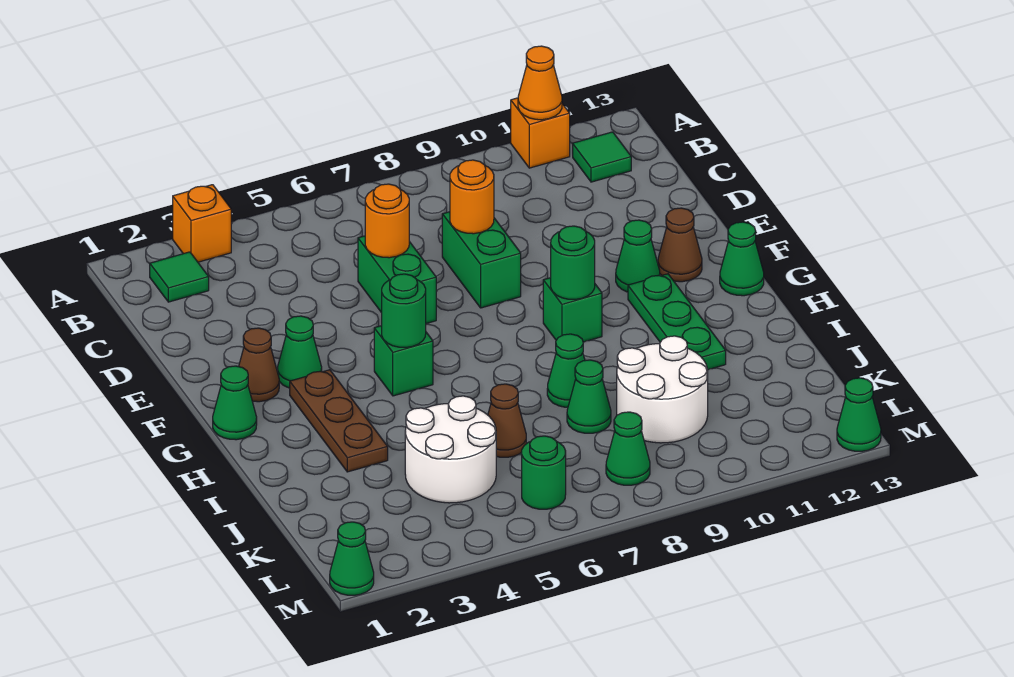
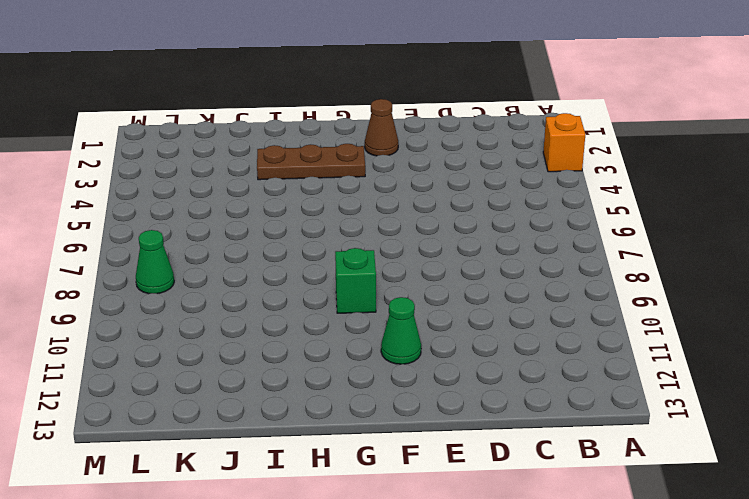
none -> orange brick A11 level 1
none -> green tile B2 level 1
none -> green tile B12 level 1
none -> green brick D6:E6 level 1

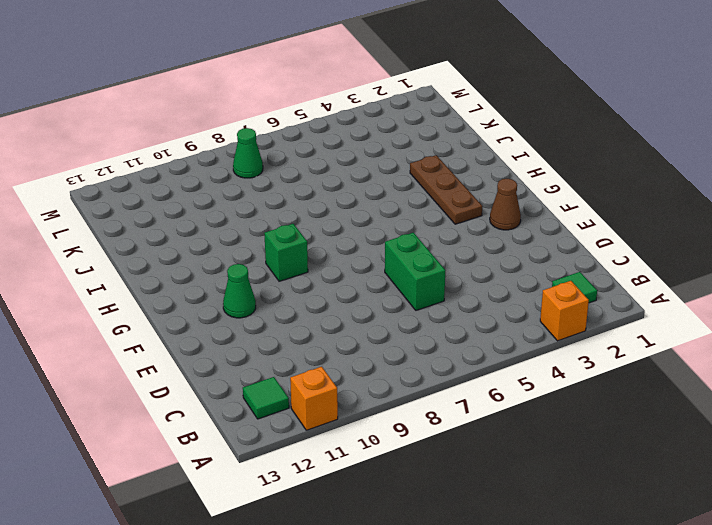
none -> green brick D8:E8 level 1
none -> green cone F3 level 1
none -> brown cone F12 level 1
none -> green cone G1 level 1

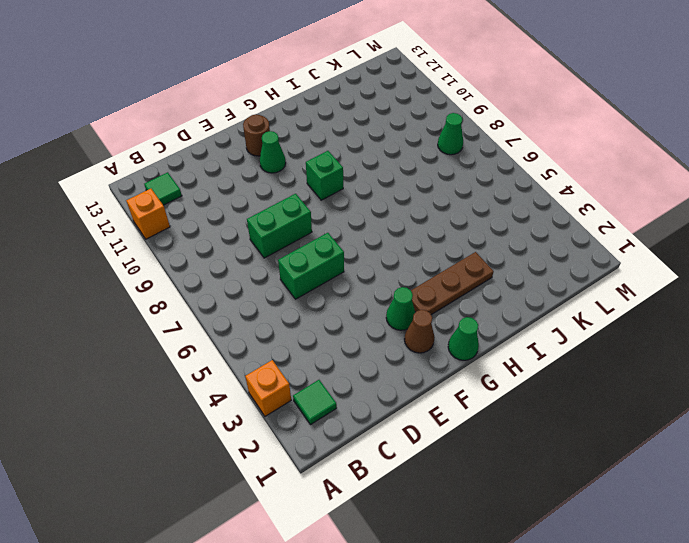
brown round brick F12 level 1 -> brown cone F12 level 1
none -> green brick G5 level 1
none -> green plate G11:I11 level 1
none -> green cone G13 level 1
none -> green cone I8 level 1

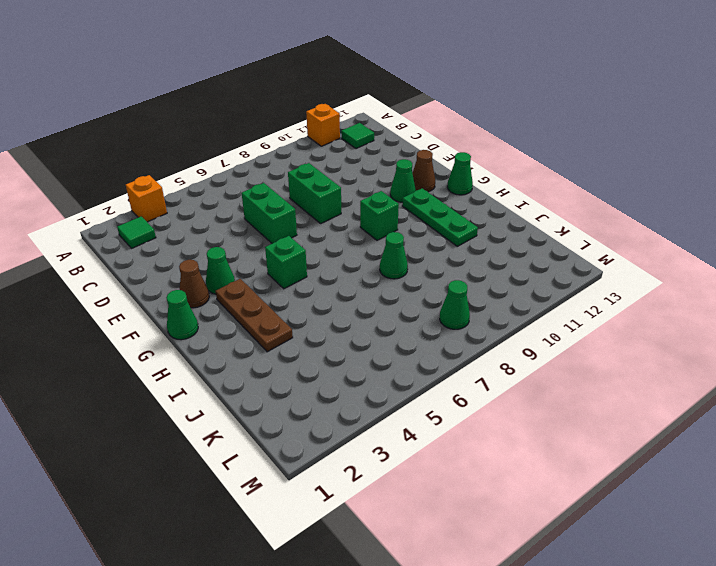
none -> white round brick J4:K5 level 1
none -> brown cone J6 level 1
none -> green cone J8 level 1
none -> white round brick J9:K10 level 1

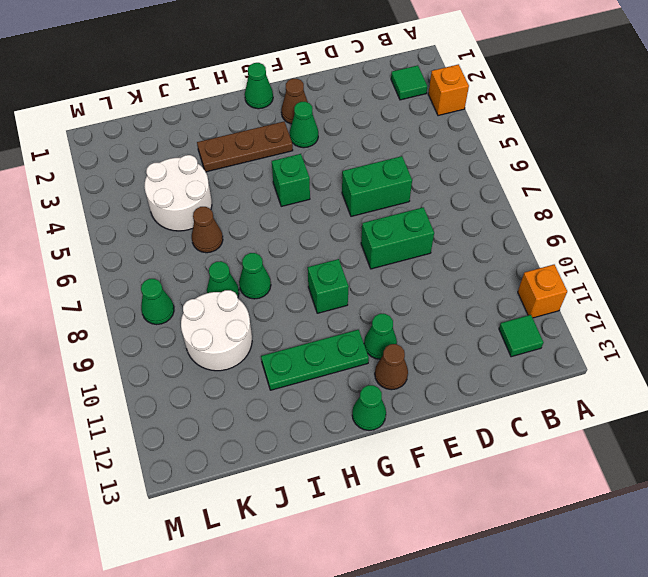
none -> green round brick L6 level 1
none -> green cone M1 level 1
none -> green cone M13 level 1
none -> orange cone A11 level 2

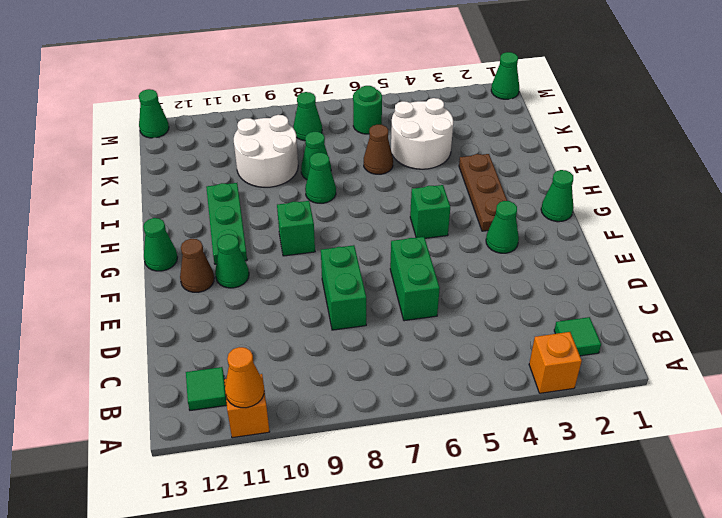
none -> brown cone F2 level 1
none -> orange round brick D6 level 2
none -> orange round brick D8 level 2
none -> green round brick G5 level 2

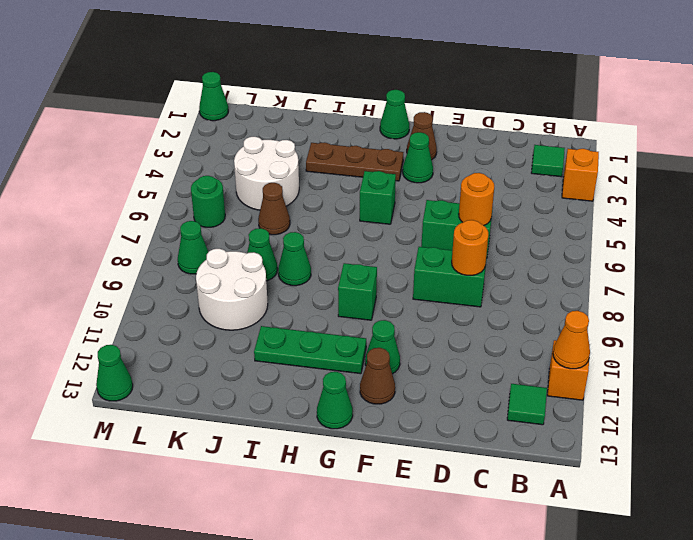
none -> green round brick G5 level 2
none -> green round brick G9 level 2

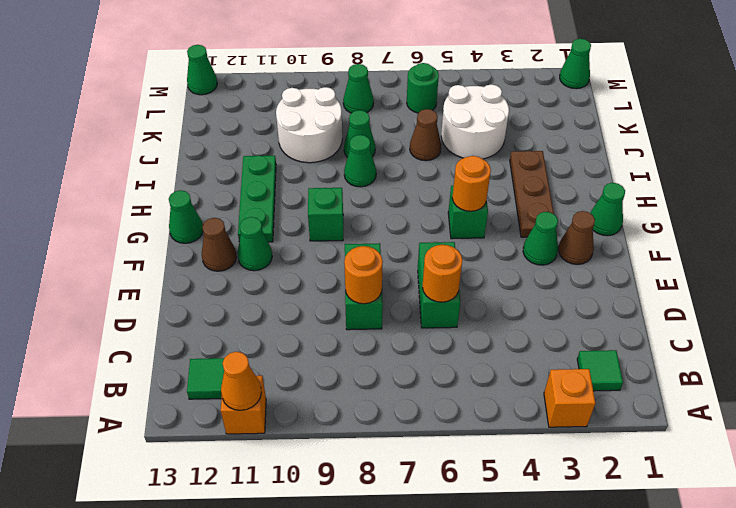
orange round brick G5 level 2 -> green round brick G5 level 2
none -> green round brick G9 level 2

